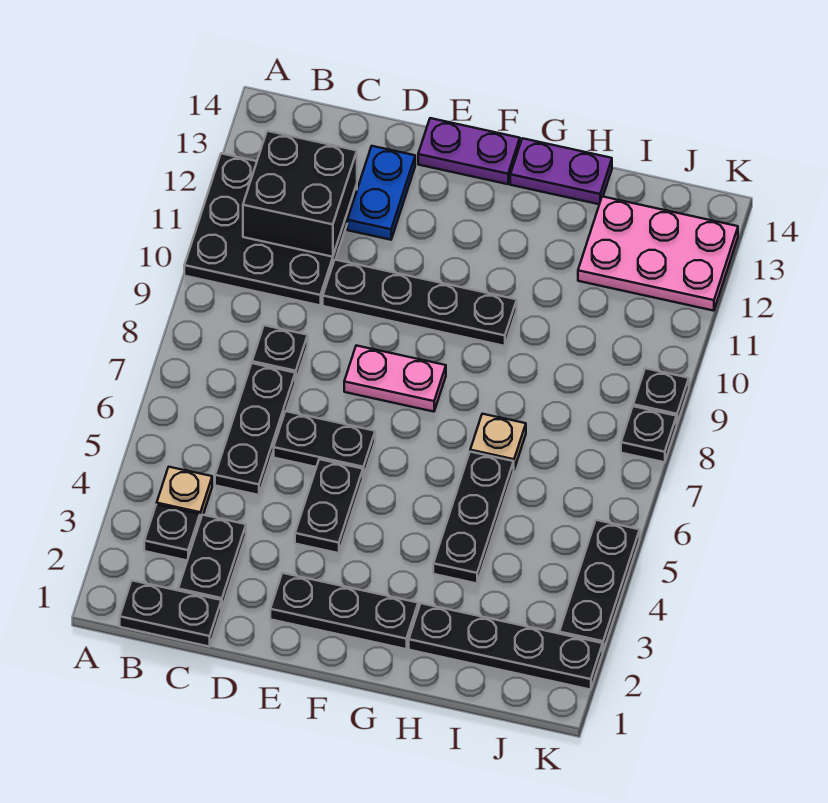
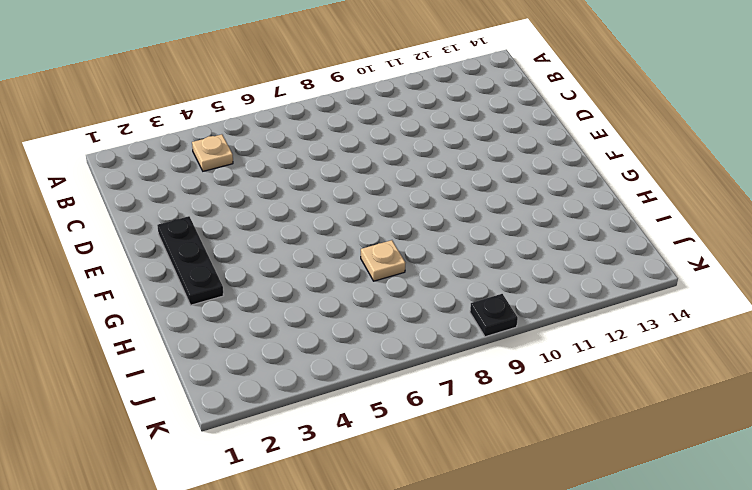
none -> black plate A10:C12 level 1
none -> black plate B1:C1 level 1
none -> black plate B3 level 1

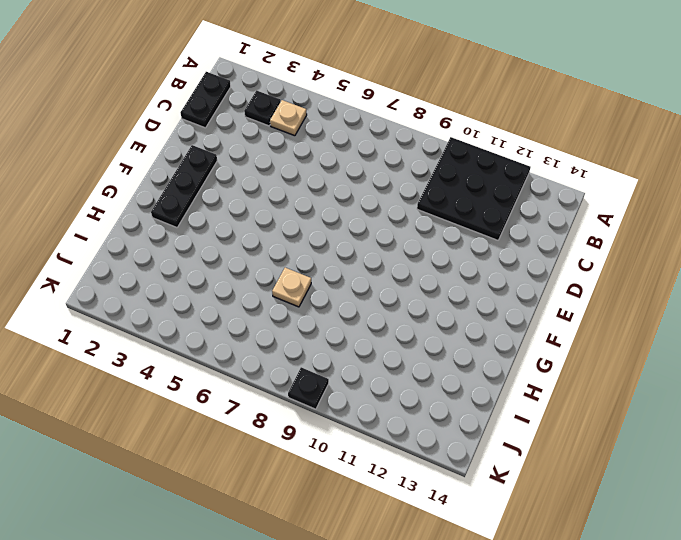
none -> black plate C2:C3 level 1
none -> black plate C5:C7 level 1
none -> black plate C8 level 1

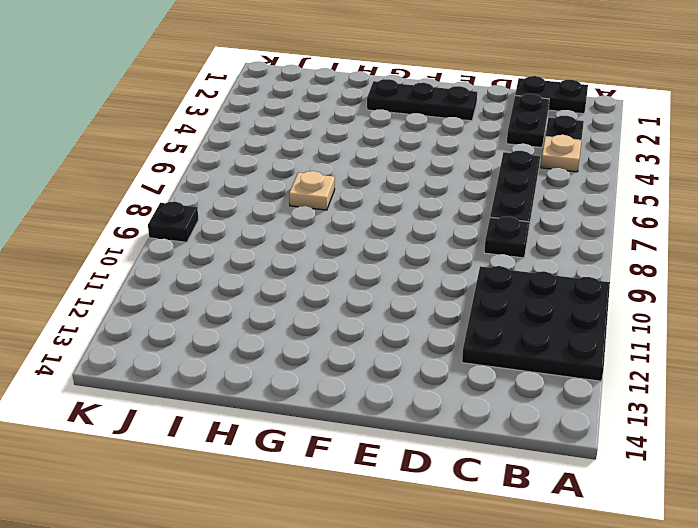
none -> black plate D6:E6 level 1
none -> black plate D10:G10 level 1
none -> blue plate D12:D13 level 1

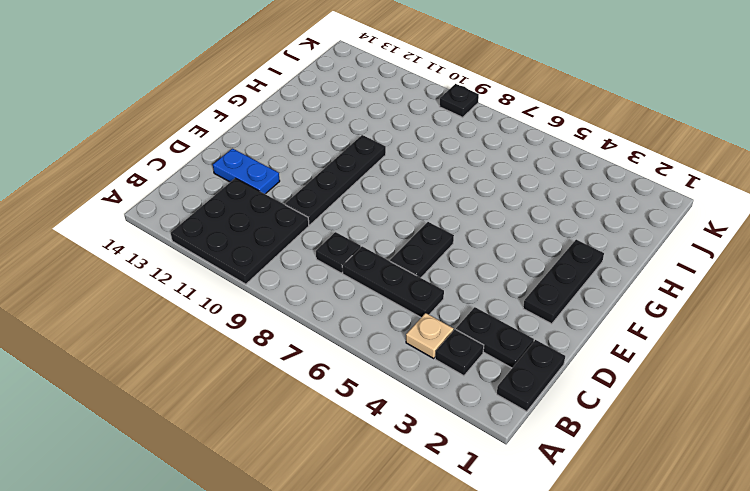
none -> black plate E4:E5 level 1
none -> pink plate E8:F8 level 1
none -> purple plate E14:F14 level 1

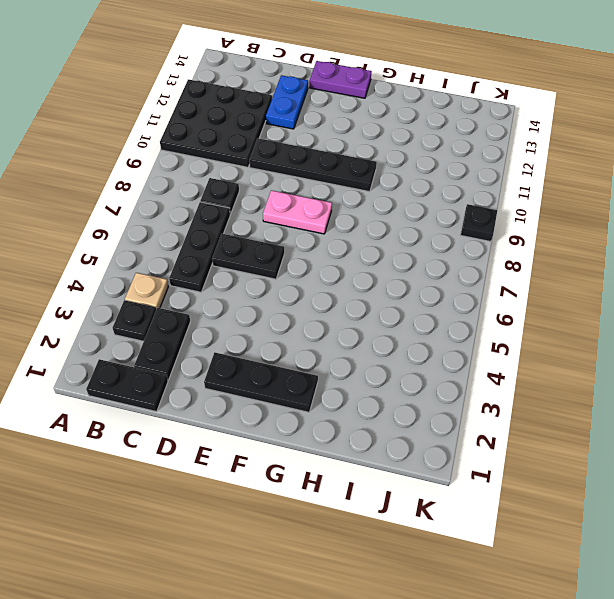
none -> black plate E4:E5 level 1
none -> purple plate G14:H14 level 1
none -> black plate H2:K2 level 1

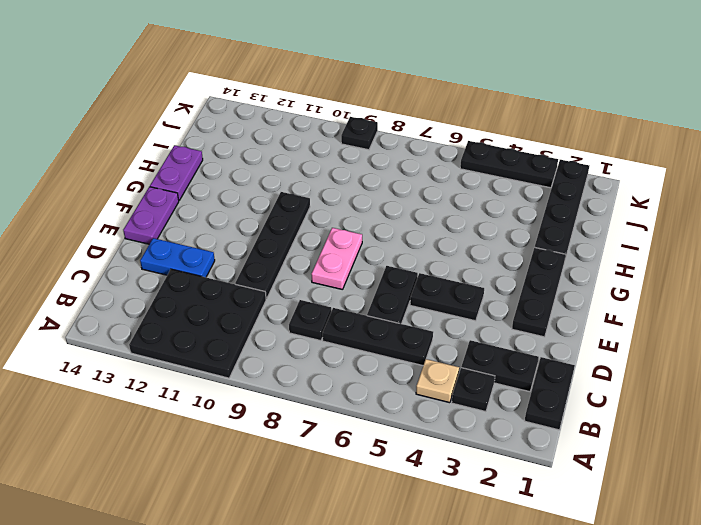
none -> black plate H4:H6 level 1
none -> tan plate H7 level 1
none -> pink plate I12:K13 level 1

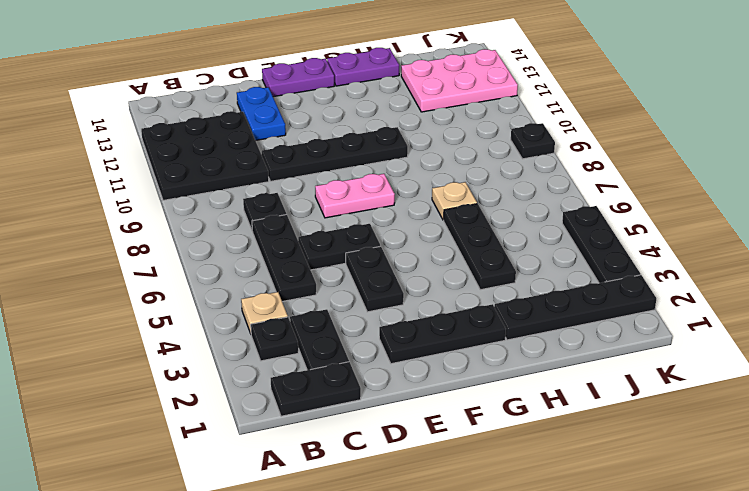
none -> black plate K8 level 1
none -> black brick B11:C12 level 2

